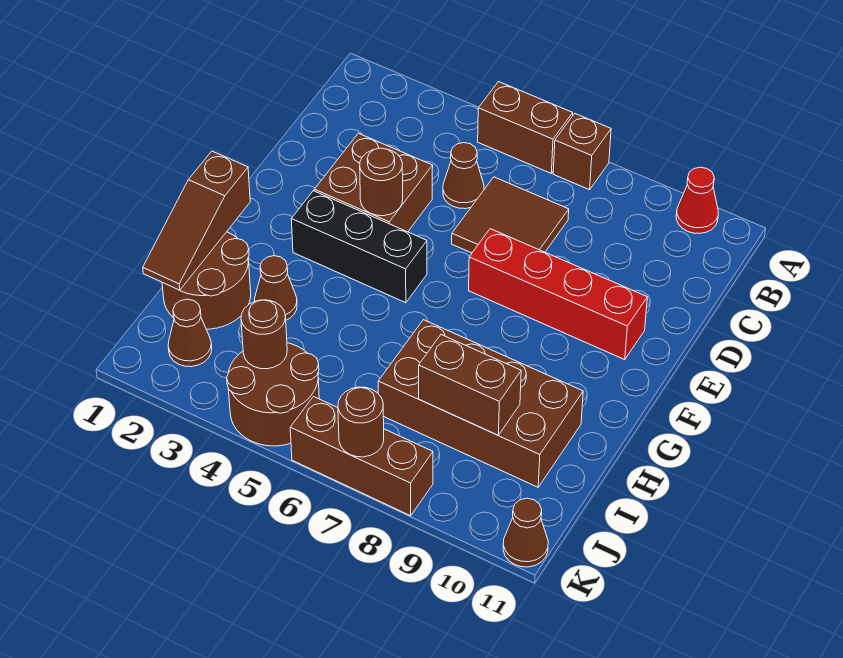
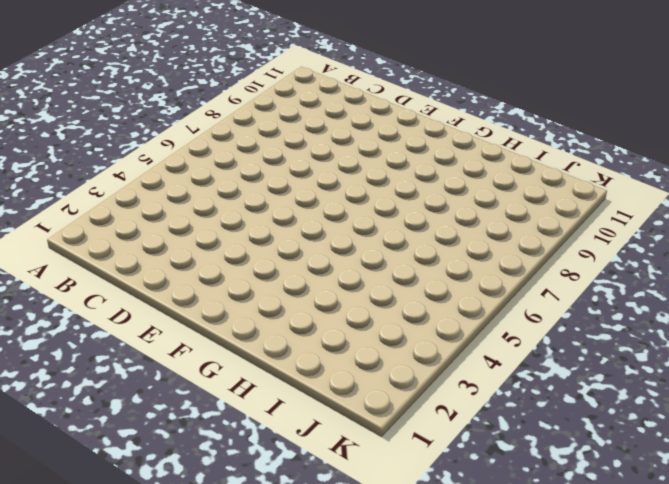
none -> brown brick A5:A6 level 1
none -> brown brick A7 level 1
none -> red cone A10 level 1

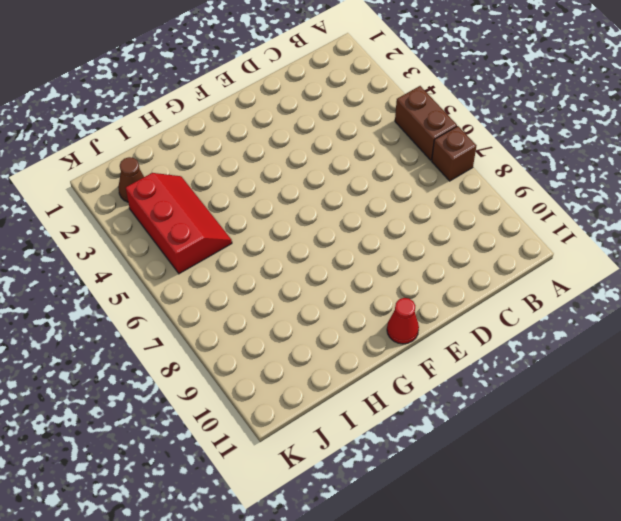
red cone F11 level 1 -> red cone A10 level 1
red slope I3:J5 level 1 top J -> brown round brick J4:K5 level 1
none -> brown cone C5 level 1
none -> brown tile C6:D7 level 1
none -> brown brick D3:E4 level 1

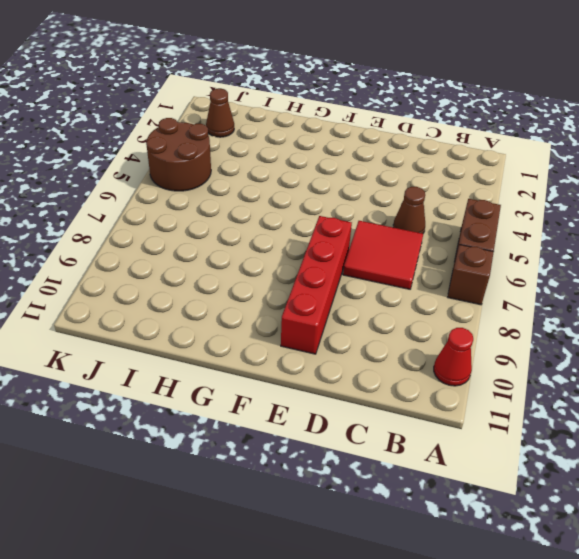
red tile C6:D7 level 1 -> brown tile C6:D7 level 1
none -> brown brick D3:E4 level 1
none -> black brick F3:F5 level 1
none -> brown round brick H1:I2 level 1

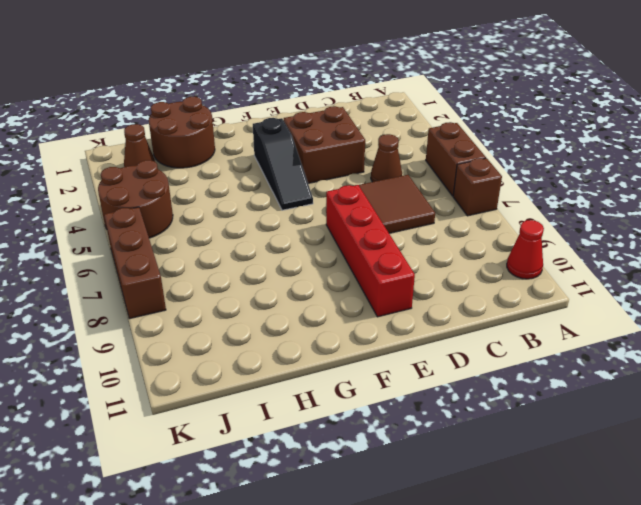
black slope F3:F5 level 1 top 3 -> black brick F3:F5 level 1
none -> brown cone H3 level 1
none -> brown brick H7:I10 level 1
none -> brown cone K11 level 1

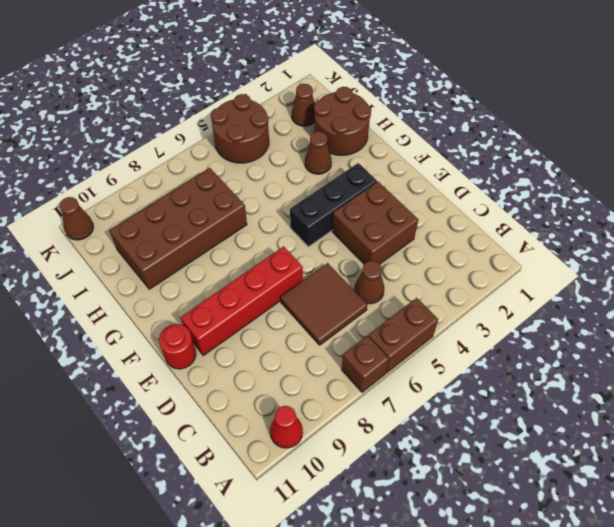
red round brick E11 level 1 -> none
none -> brown brick K6:K8 level 1
none -> brown round brick E4 level 2
none -> brown slope G1:I1 level 2 top G

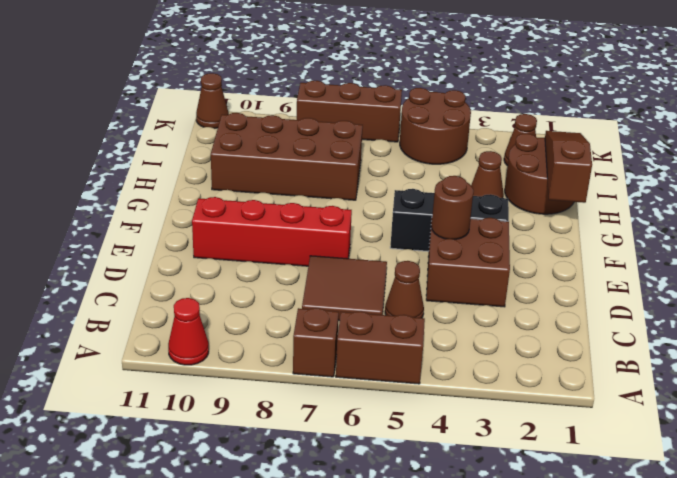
none -> brown brick I8:I9 level 2
none -> brown round brick J4 level 2
none -> brown round brick K7 level 2

